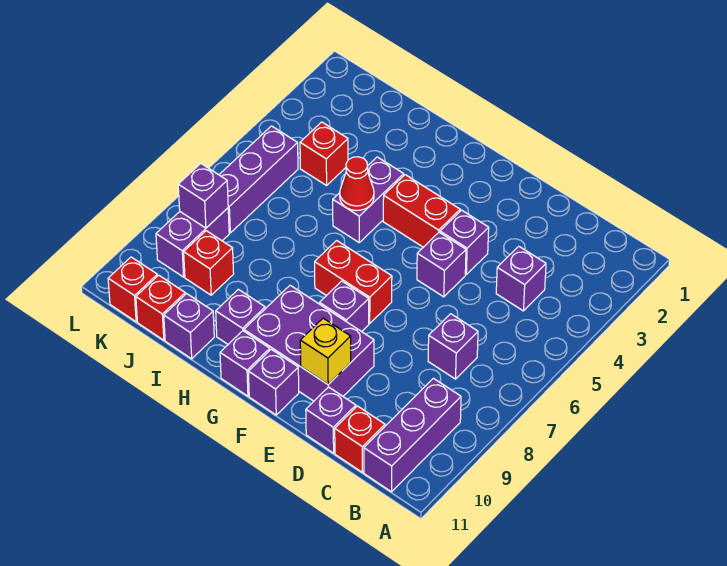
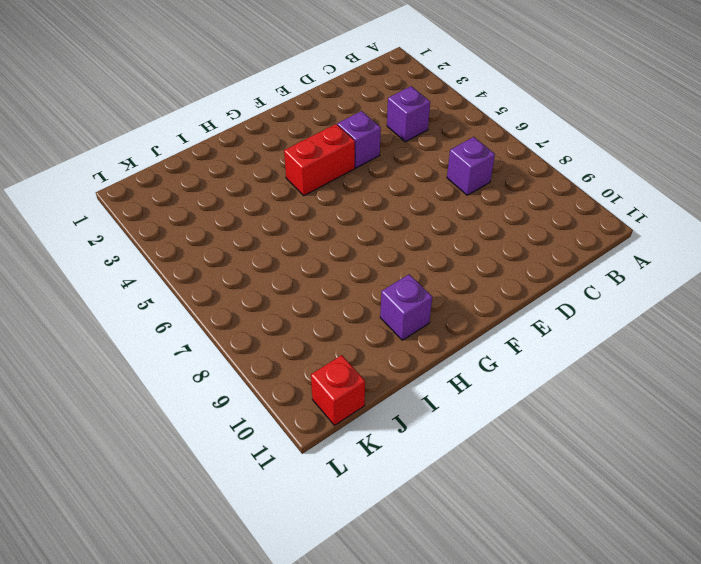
none -> purple brick B9:B11 level 1
none -> red brick C11 level 1
none -> purple brick D11 level 1

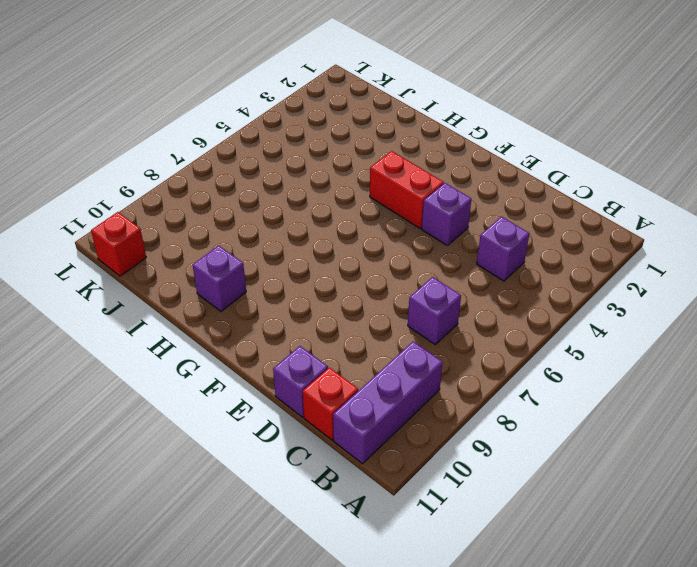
none -> purple brick E5 level 1
none -> purple brick E9:G10 level 1
none -> red brick F7:G7 level 1

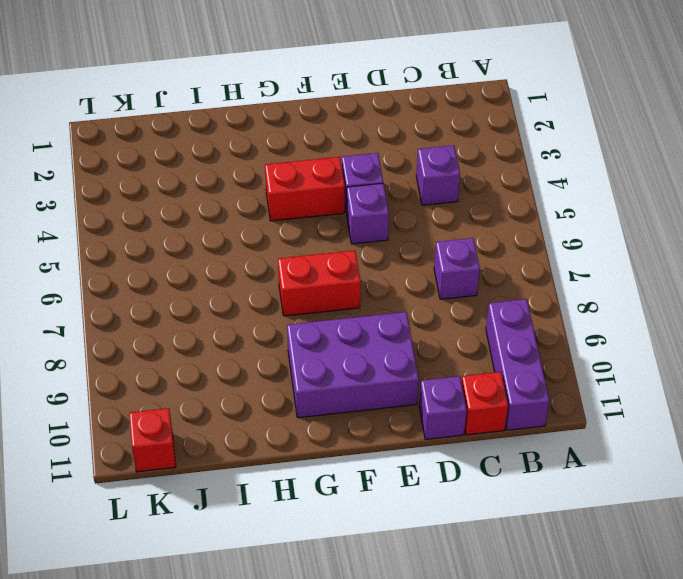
none -> purple brick F8 level 1
none -> purple brick F11 level 1
none -> purple brick G11 level 1

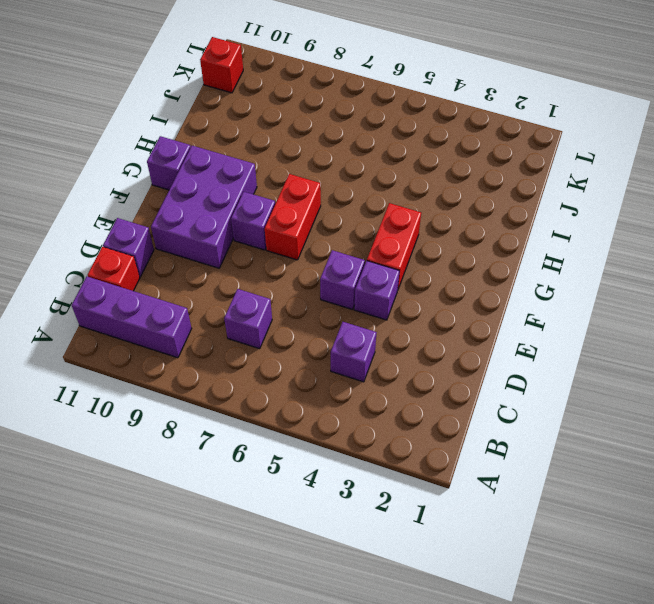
none -> purple brick F11 level 1
none -> purple brick H4:H5 level 1
none -> purple brick H10 level 1

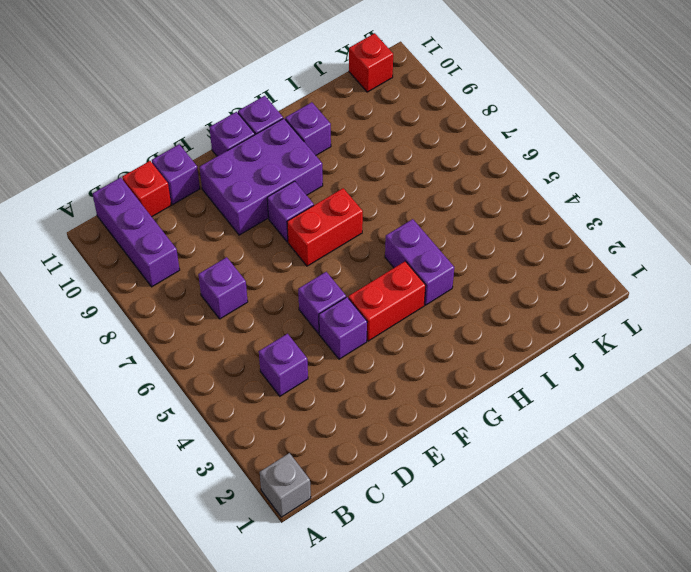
grey brick A1 level 1 -> none
none -> purple brick I11 level 1
none -> red brick J4 level 1
none -> red brick J9 level 1

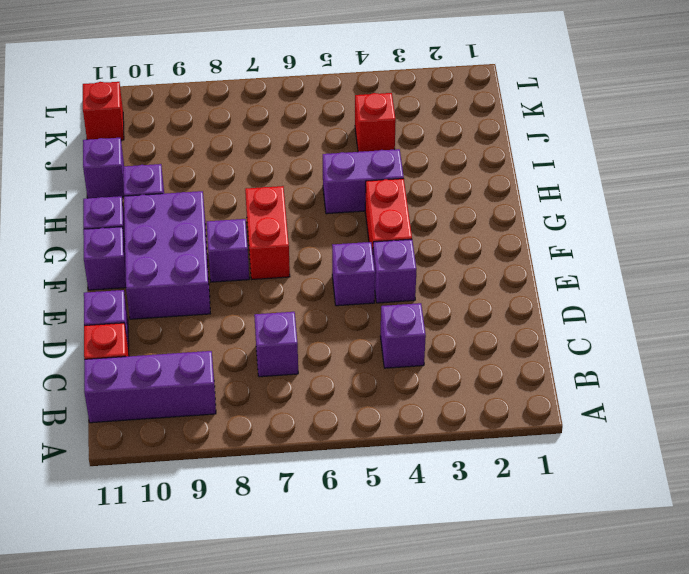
none -> red brick J9 level 1
none -> red brick J11 level 1
none -> purple brick K5:K7 level 1

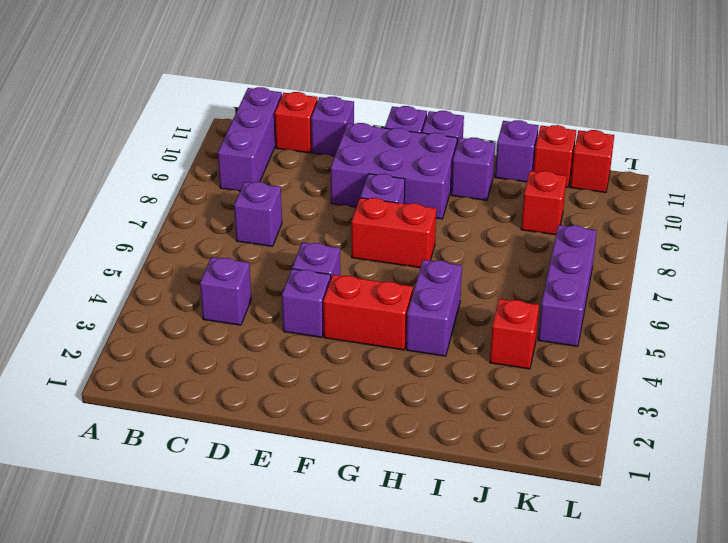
none -> purple brick K8:K9 level 1
none -> yellow brick E10 level 2
none -> red cone H5 level 2

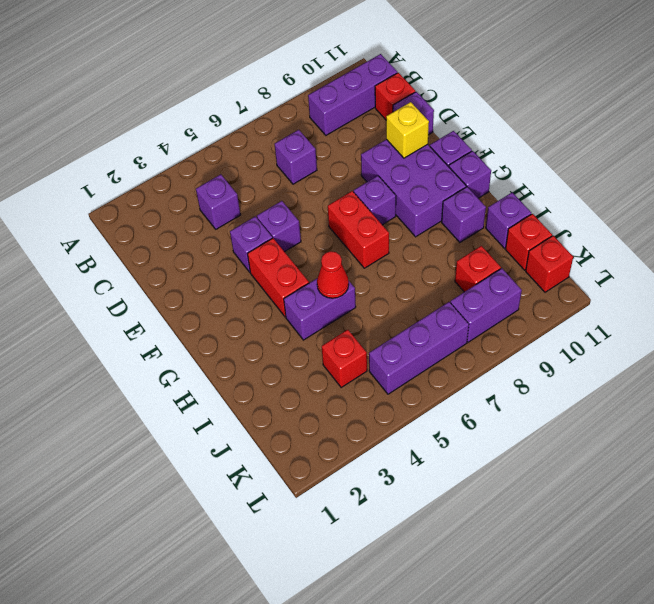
none -> purple brick K8 level 2

